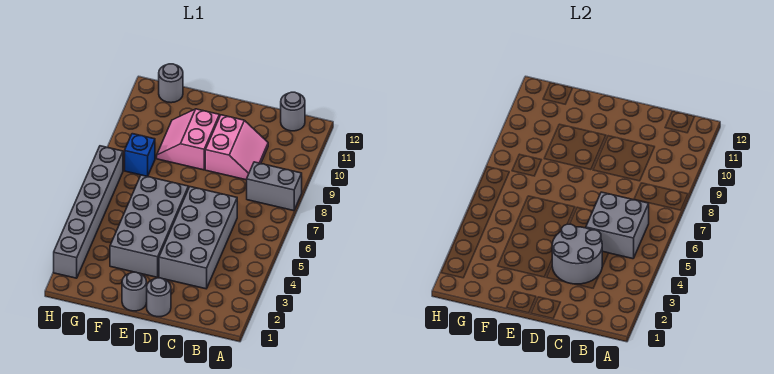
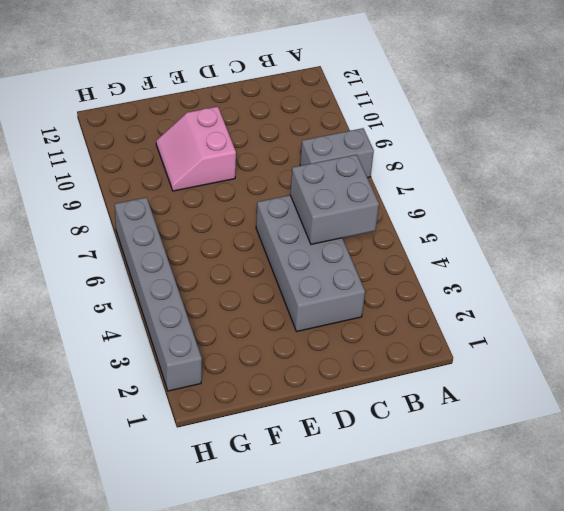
none -> grey round brick B12 level 1
none -> pink slope C9:D10 level 1 top D
none -> grey round brick D1 level 1

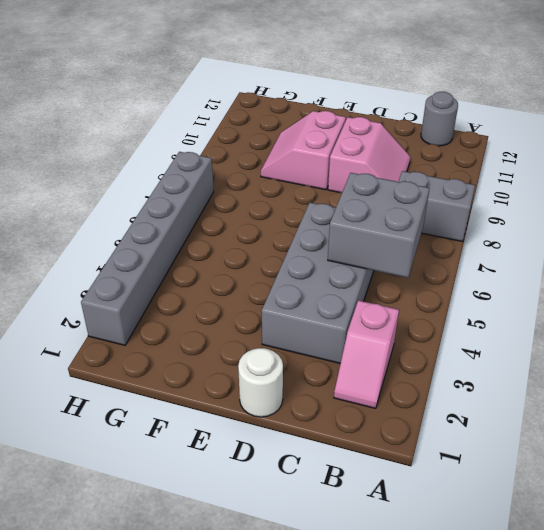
pink slope B2:B3 level 1 top 3 -> none
white round brick D1 level 1 -> grey round brick D1 level 1
none -> grey round brick E1 level 1
none -> grey brick E3:F6 level 1
none -> blue brick G8 level 1

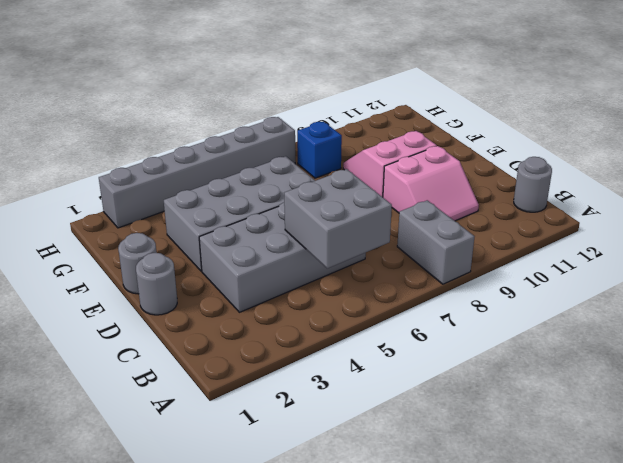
none -> grey round brick G12 level 1
none -> grey round brick C3:D4 level 2

